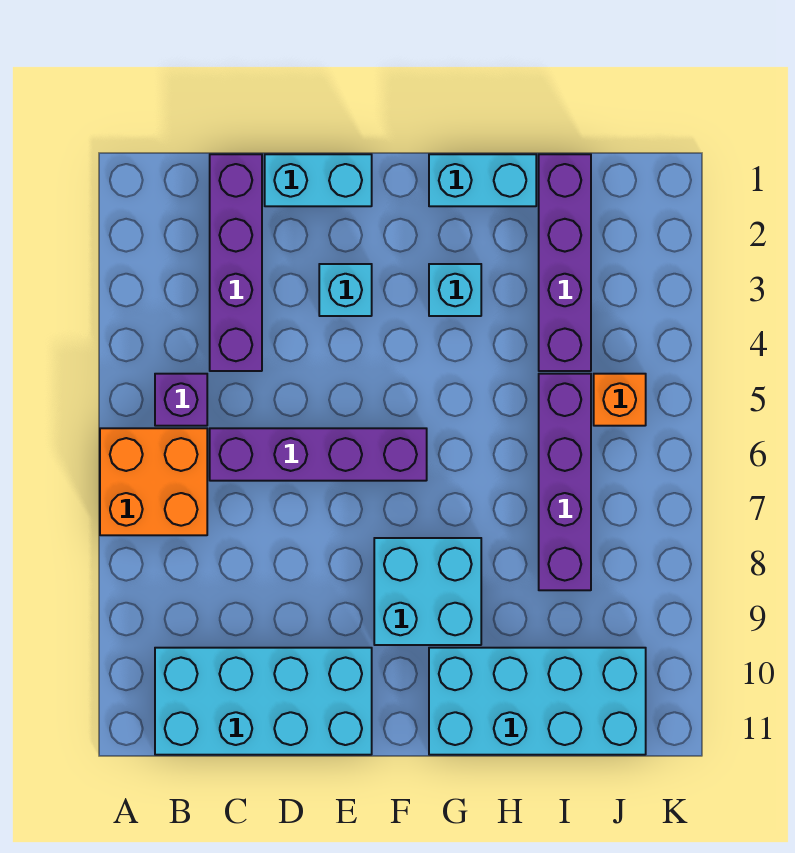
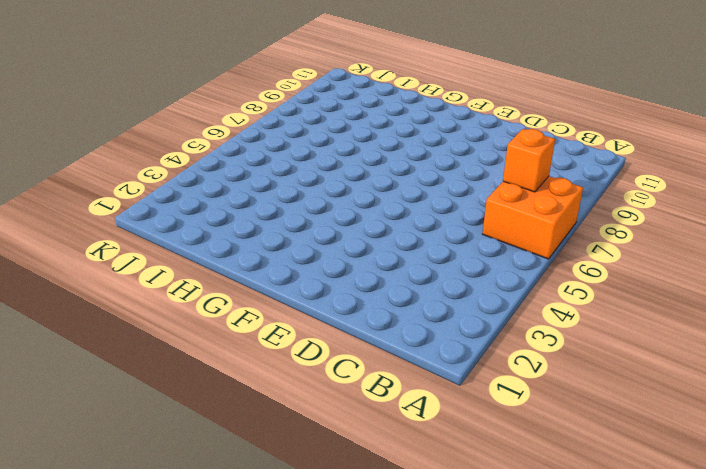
orange brick B7 level 2 -> orange brick J5 level 1
none -> purple brick B5 level 1
none -> cyan brick B10:E11 level 1
none -> purple brick C1:C4 level 1

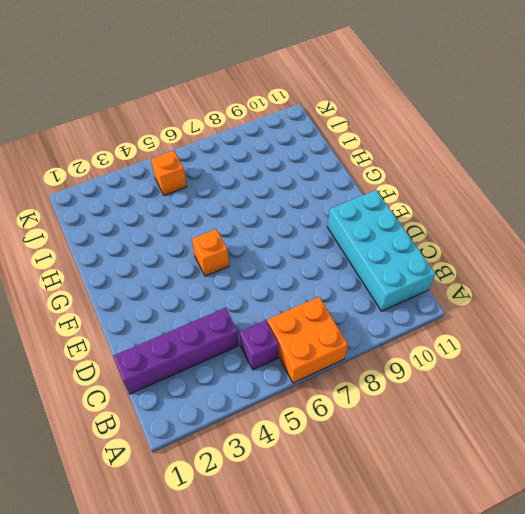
orange brick F5 level 1 -> none
none -> purple brick C6:F6 level 1
none -> cyan brick D1:E1 level 1
none -> cyan brick E3 level 1

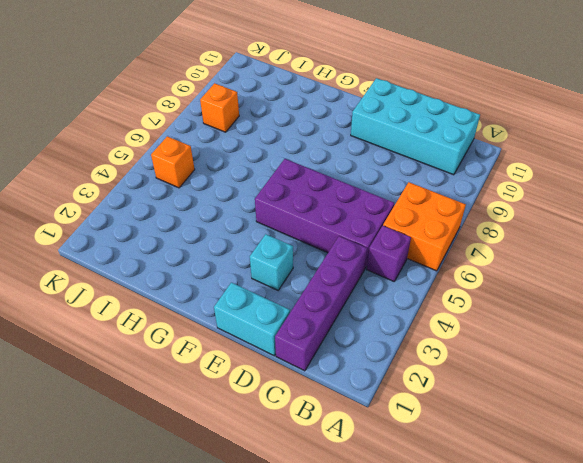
purple brick C5:F6 level 1 -> purple brick C6:F6 level 1
orange brick J8 level 1 -> none
none -> cyan brick F8:G9 level 1
none -> cyan brick G1:H1 level 1
none -> cyan brick G3 level 1

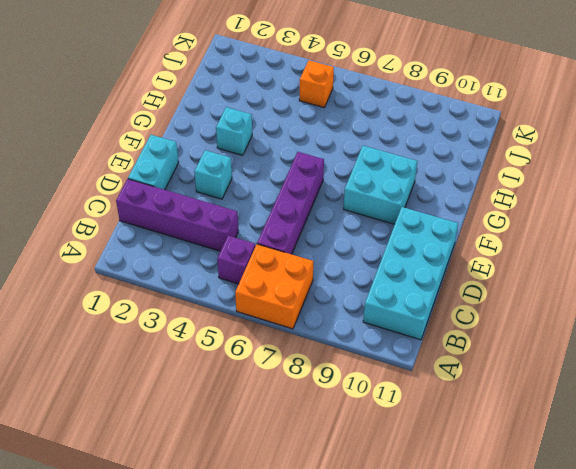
none -> cyan brick G1:H1 level 1
none -> cyan brick G10:J11 level 1
none -> purple brick I1:I4 level 1

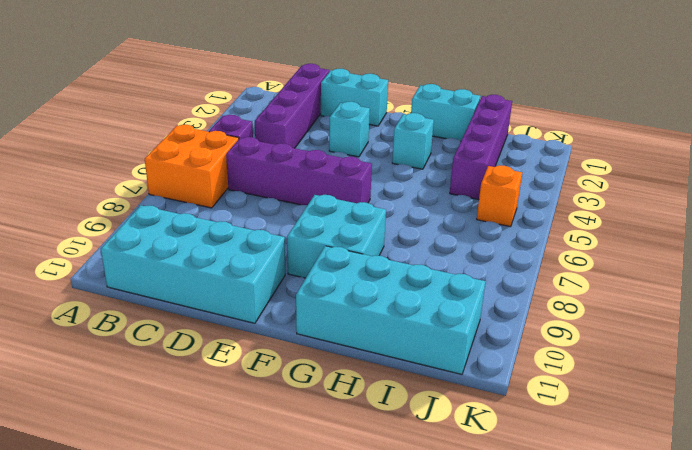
none -> purple brick I5:I8 level 1

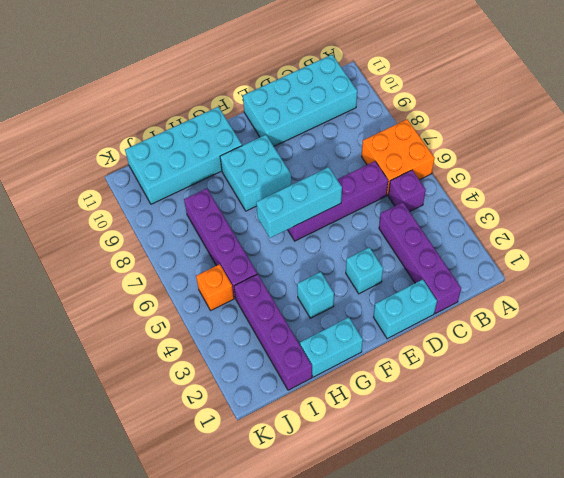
cyan brick E6:G6 level 2 -> none

